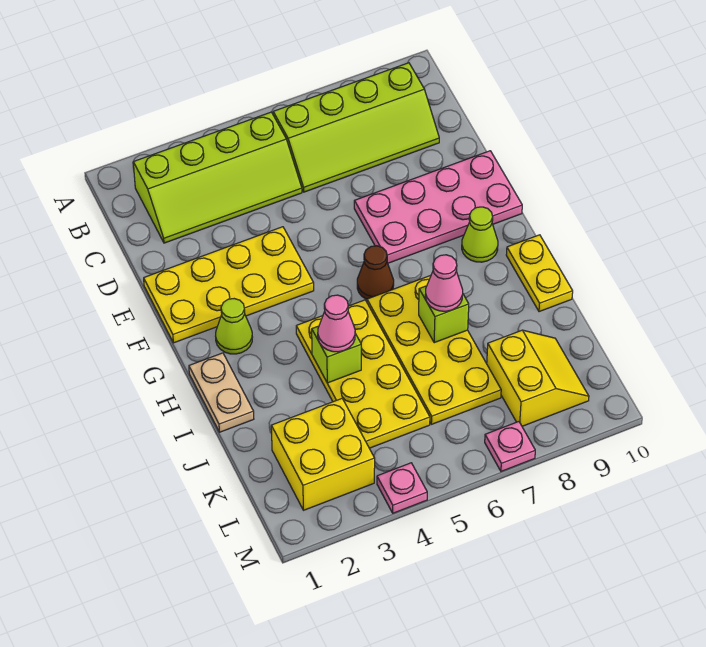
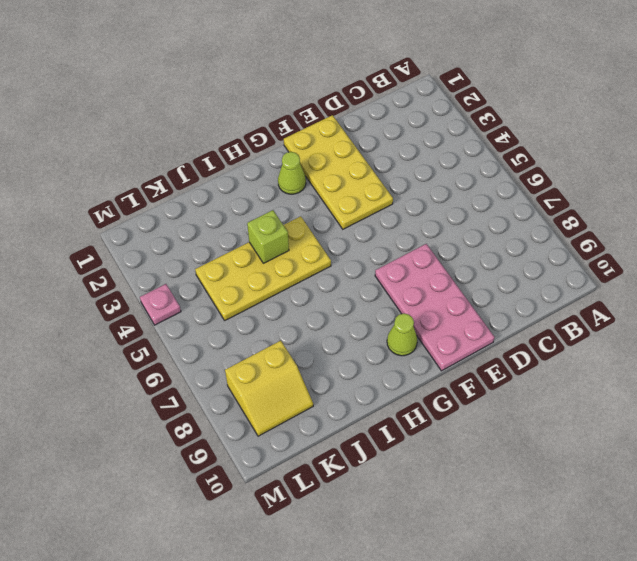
none -> lime slope B2:C5 level 1 top B
none -> lime slope B6:C9 level 1 top B
none -> brown cone G6 level 1

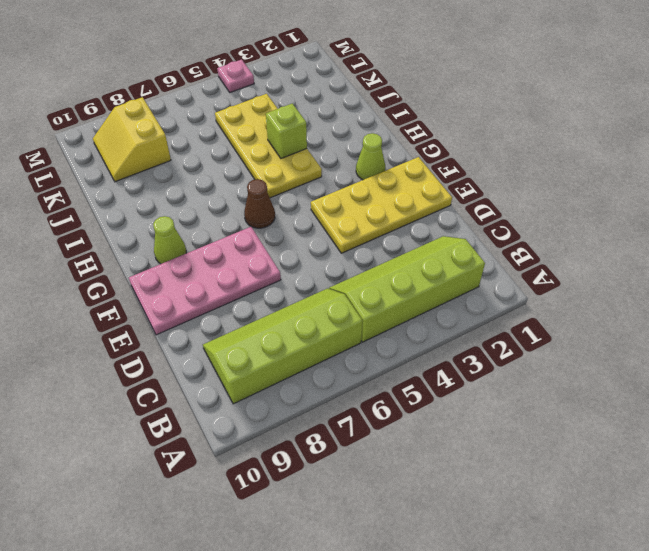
none -> tan plate H1:I1 level 1
none -> yellow plate H6:K7 level 1
none -> yellow plate H10:I10 level 1

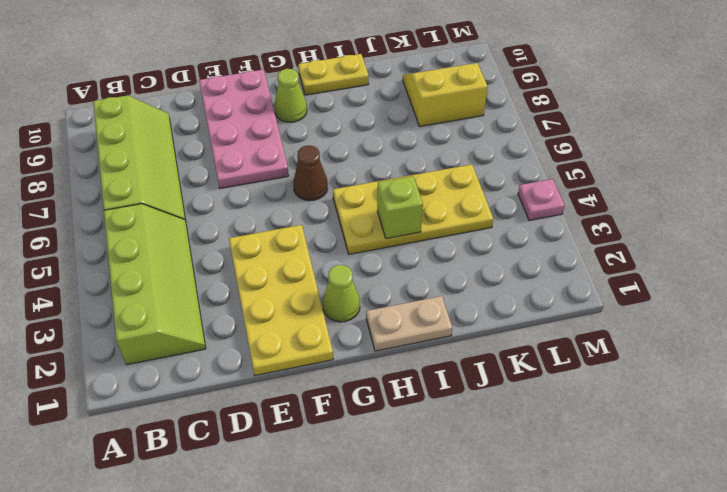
none -> yellow plate H6:K7 level 1
none -> yellow brick K2:L3 level 1
none -> pink plate M7 level 1

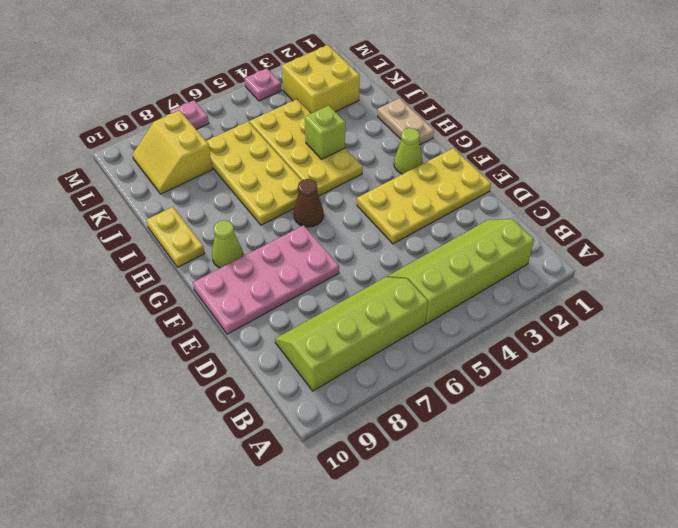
none -> lime brick I7 level 2
none -> pink cone I4 level 3
none -> pink cone I7 level 3

